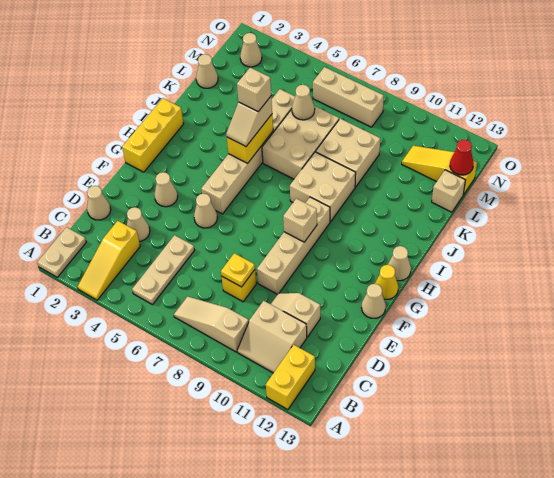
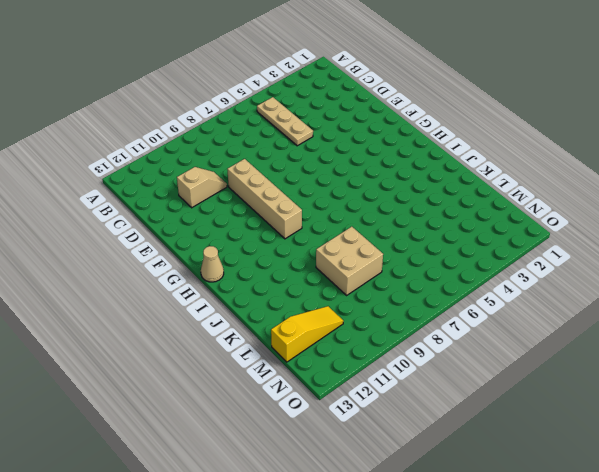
none -> tan plate A1:B1 level 1
none -> yellow slope A3:C3 level 1 top C
none -> yellow brick A12:B12 level 1
none -> tan slope B7:B9 level 1 top 9

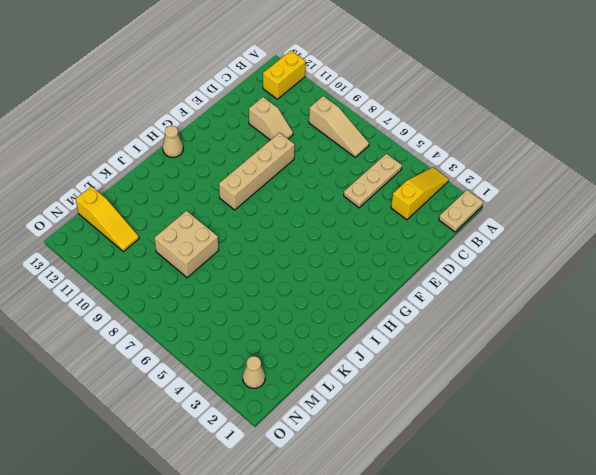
none -> tan slope B10:C11 level 1 top C
none -> tan cone D1 level 1
none -> tan cone D3 level 1
none -> yellow brick D8 level 1

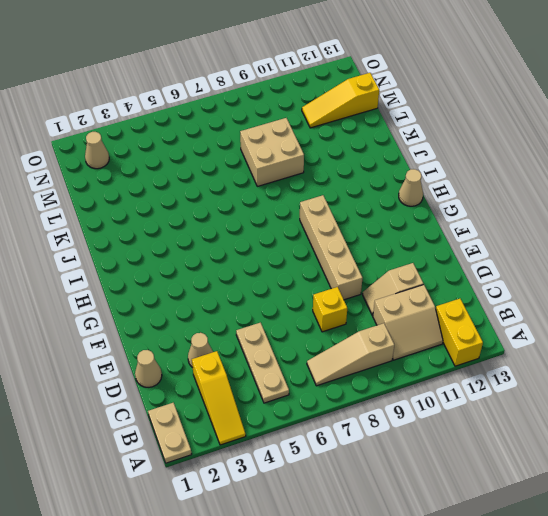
none -> tan cone F3 level 1
none -> tan cone F5 level 1
none -> tan cone F13 level 1
none -> yellow brick G1:I1 level 1

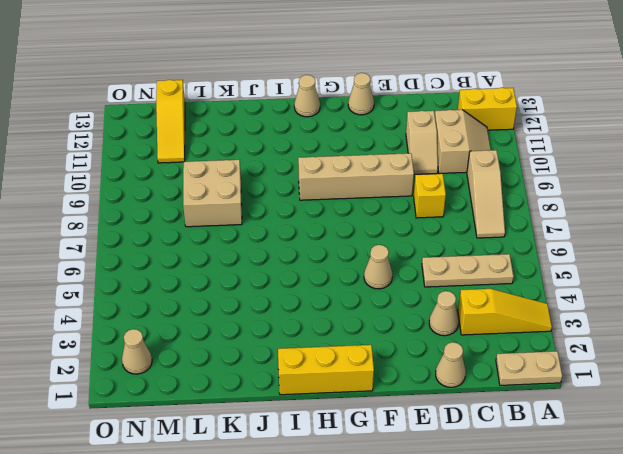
none -> tan cone F3 level 1
none -> tan brick G5:L5 level 1
none -> yellow cone G13 level 1
none -> tan brick I8:J9 level 1

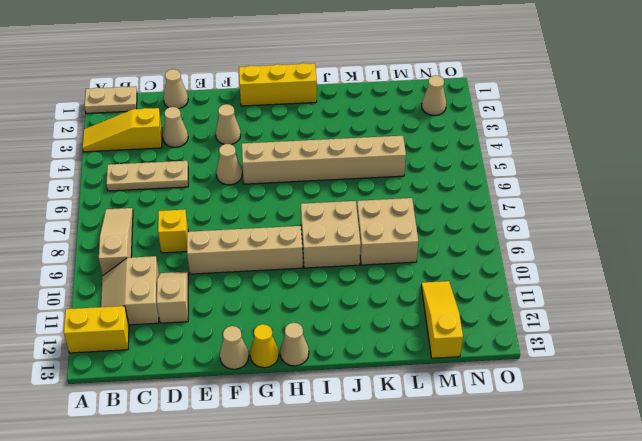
none -> tan brick J6:L7 level 1
none -> tan cone L1 level 1
none -> tan brick L13 level 1
none -> tan brick N6:N8 level 1

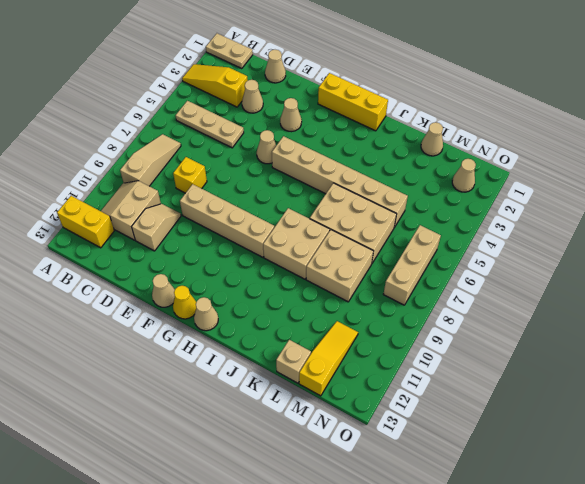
none -> yellow plate D8 level 2
none -> tan brick G9 level 2
none -> yellow brick I5:J5 level 2
none -> tan cone L6 level 2

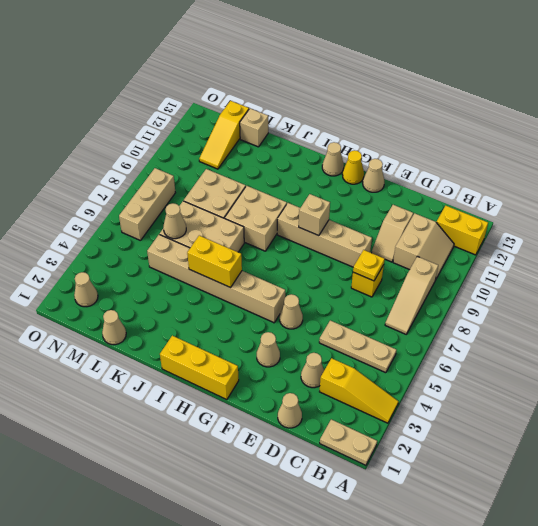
none -> red cone M13 level 2
none -> tan slope I5:J5 level 3 top J
none -> tan brick J5 level 4

